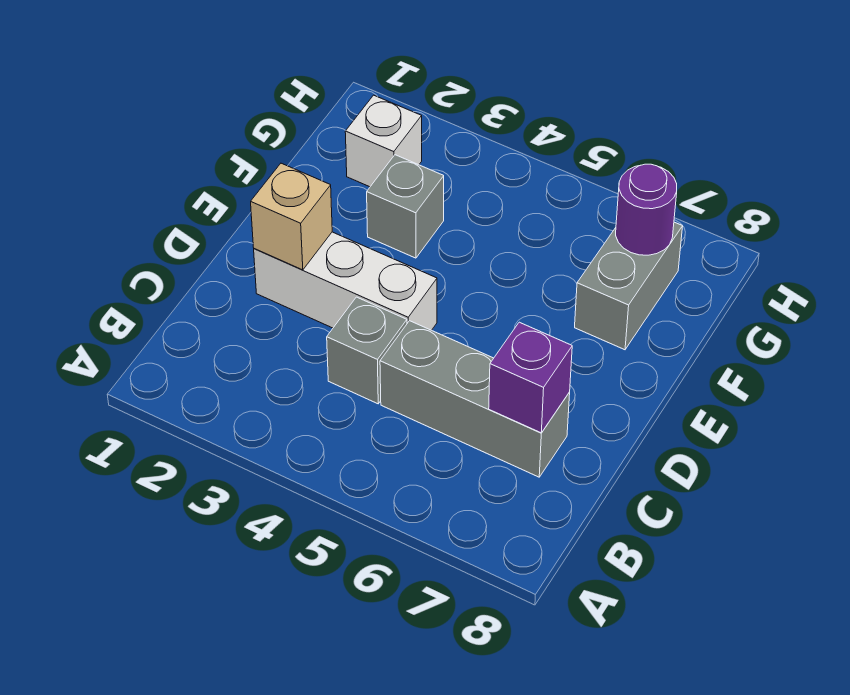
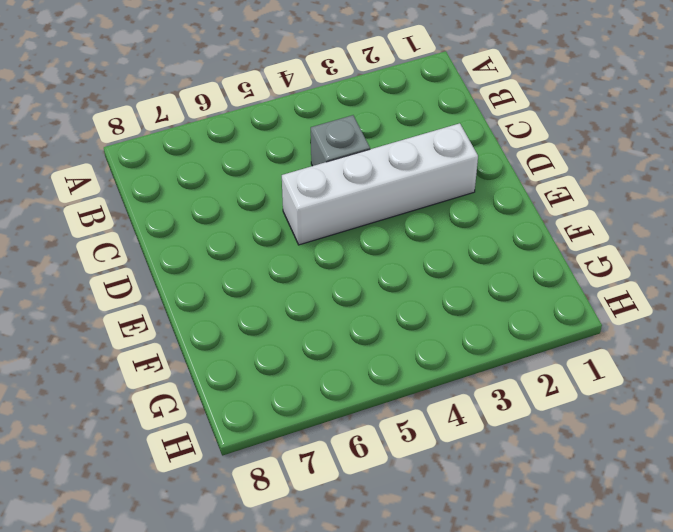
white brick D2:D5 level 1 -> white brick D2:D4 level 1
none -> grey brick C5:C7 level 1
none -> grey brick F3 level 1

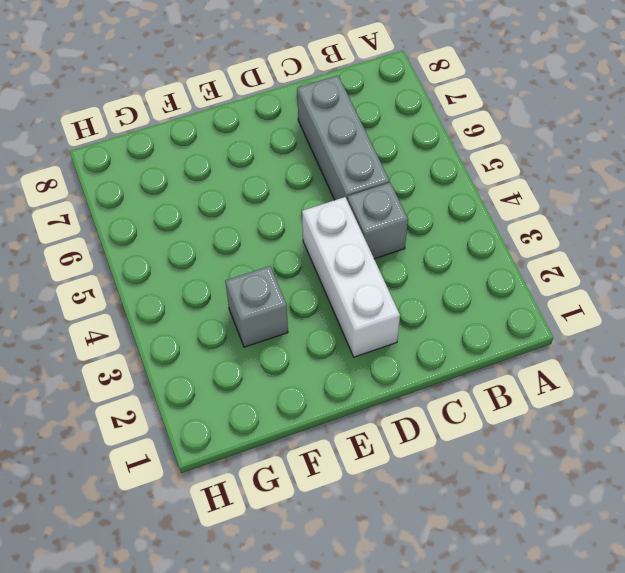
none -> grey brick F7:G7 level 1
none -> white brick G2 level 1

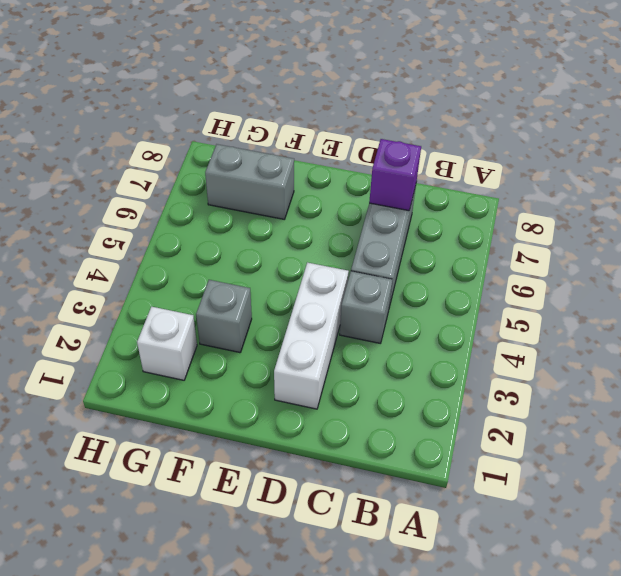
none -> tan brick D2 level 2
none -> purple round brick G7 level 2

